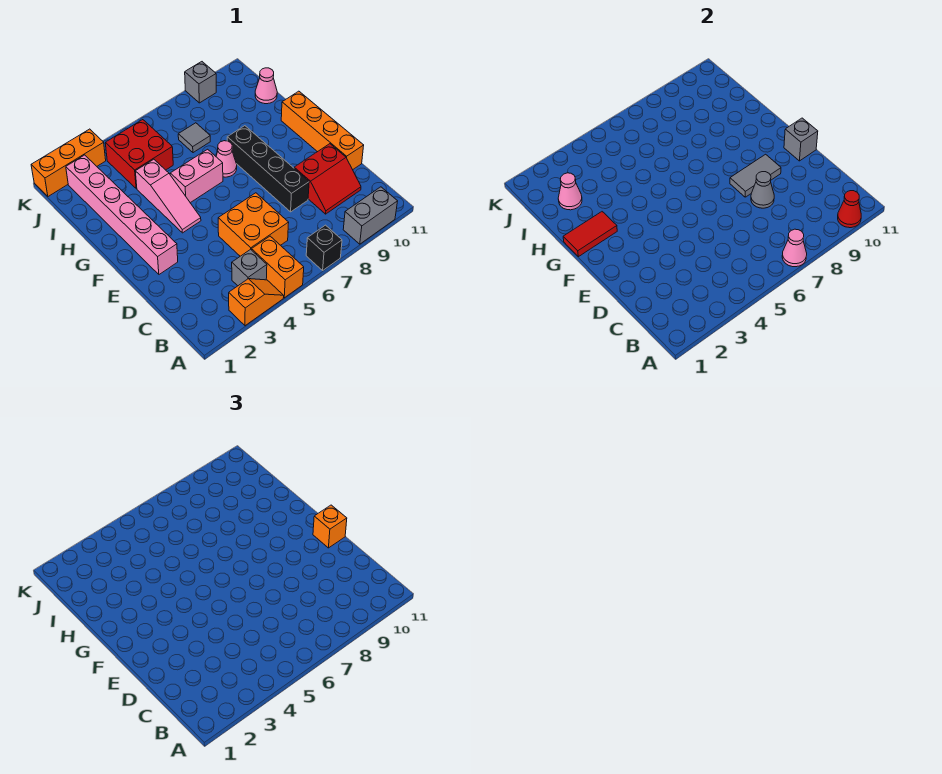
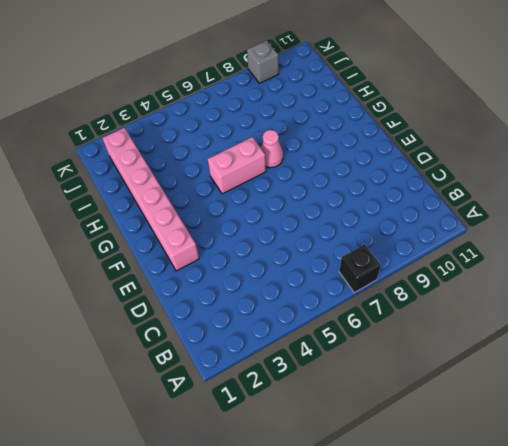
none -> orange slope A3:A4 level 1 top 3
none -> orange brick A5:B5 level 1
none -> grey brick A9:A10 level 1

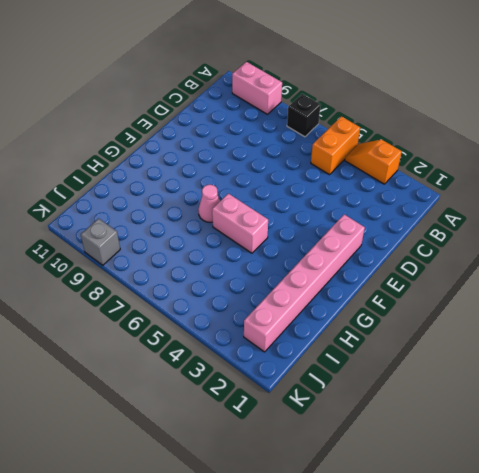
pink brick A9:A10 level 1 -> grey brick A9:A10 level 1
none -> grey brick B4 level 1
none -> orange brick C5:D6 level 1
none -> red slope C9:D10 level 1 top D

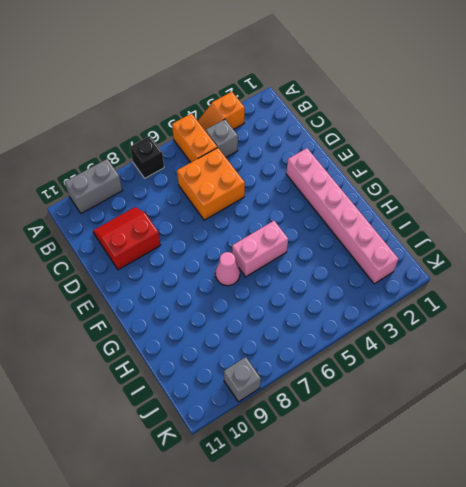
none -> black brick D8:G8 level 1
none -> orange brick D11:G11 level 1
none -> pink slope F4:H4 level 1 top H

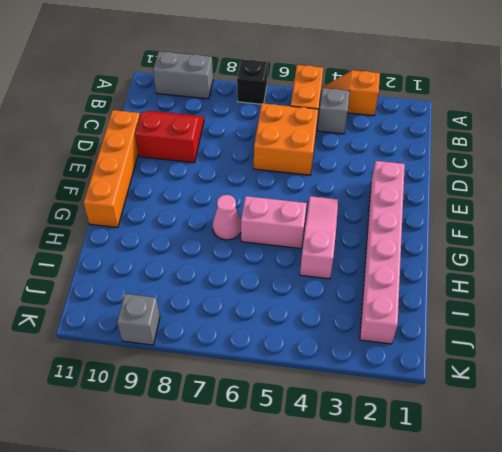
none -> black brick D8:G8 level 1
none -> red brick I4:J5 level 1
none -> grey tile I7 level 1

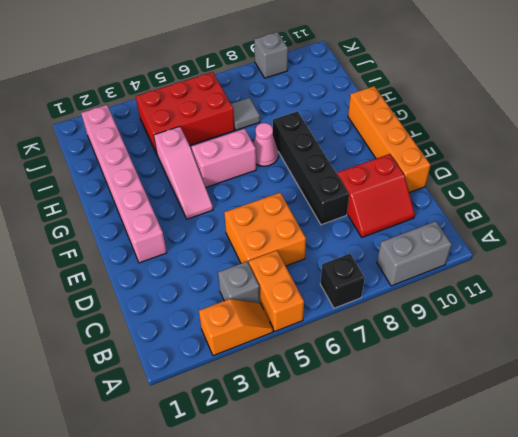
red brick I4:J6 level 1 -> red brick I4:J5 level 1
none -> pink cone I11 level 1
none -> orange brick K1:K3 level 1
none -> pink cone A7 level 2

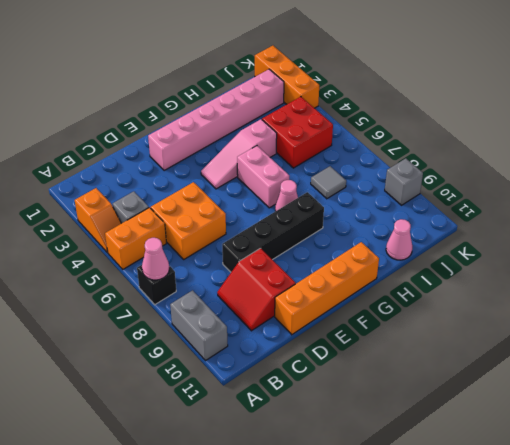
none -> red cone A10 level 2
none -> grey cone D8 level 2
none -> grey tile E8:E9 level 2

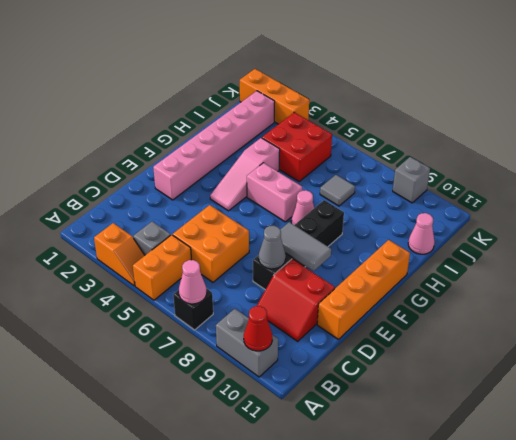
none -> grey brick E11 level 2
none -> red tile G1:G2 level 2
none -> pink cone I2 level 2

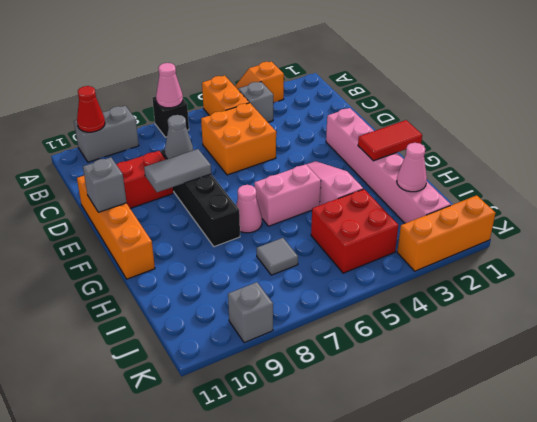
none -> pink cone I11 level 1
none -> orange brick E11 level 3

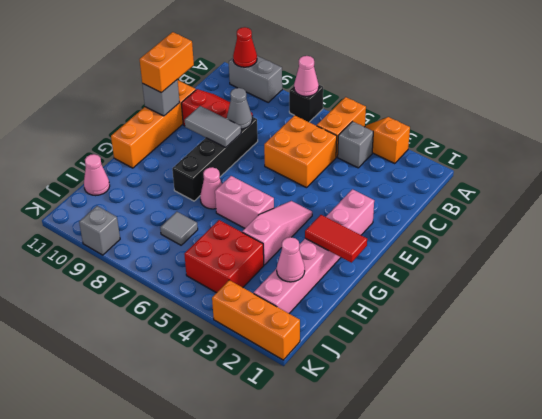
orange brick D11:E11 level 3 -> orange brick E11 level 3

